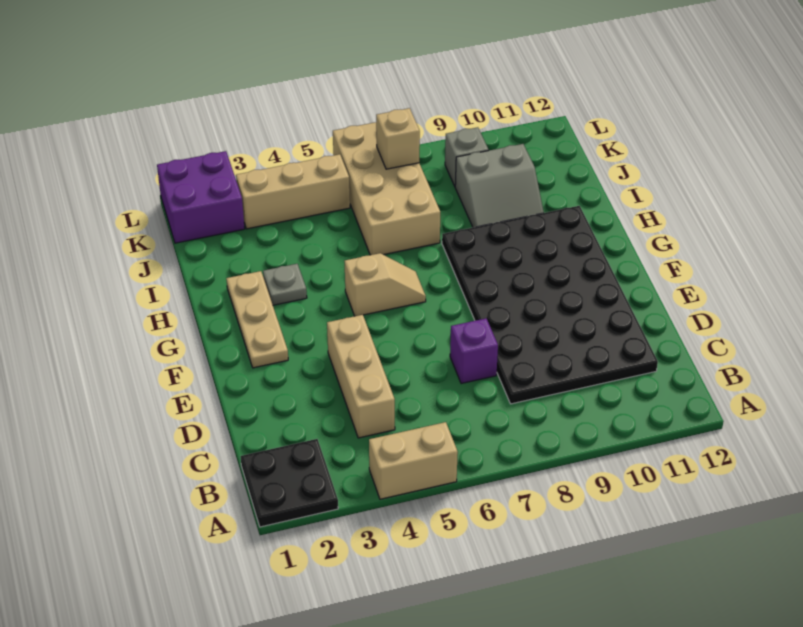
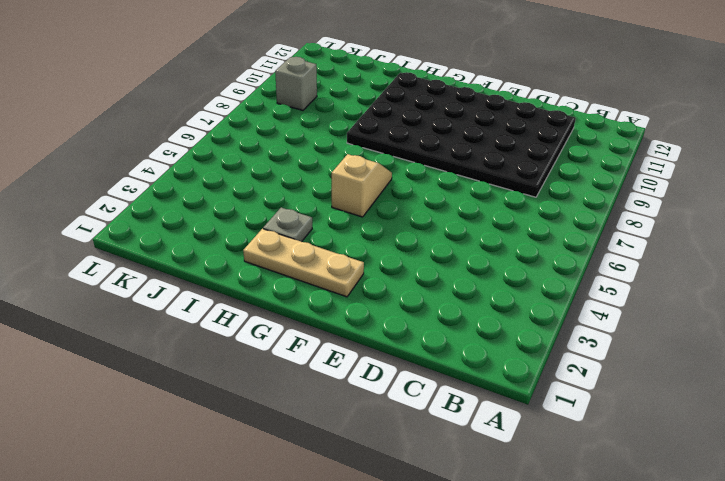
none -> black plate A1:B2 level 1
none -> tan brick A4:A5 level 1
none -> tan brick C4:E4 level 1

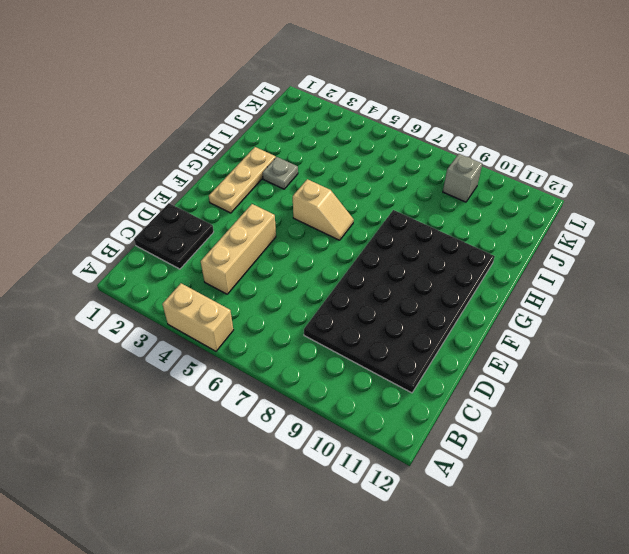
black plate C1:D2 level 1 -> black plate A1:B2 level 1
none -> purple brick D7 level 1
none -> tan brick I6:L7 level 1
none -> grey slope I9:J10 level 1 top J

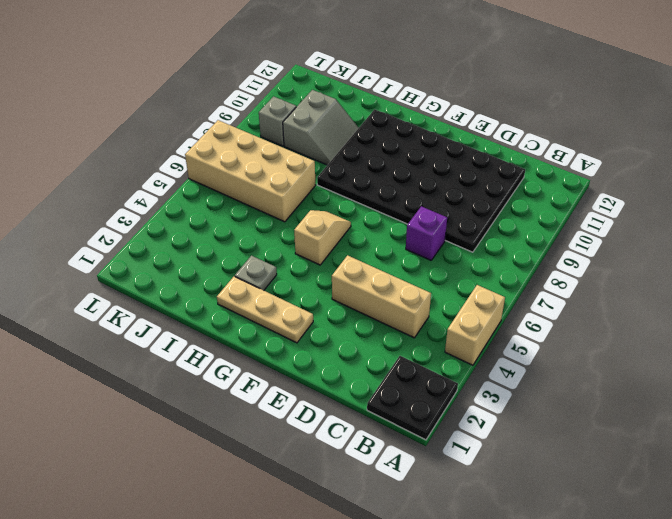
none -> purple brick K1:L2 level 1
none -> tan brick K3:K5 level 1
none -> tan brick K7 level 2

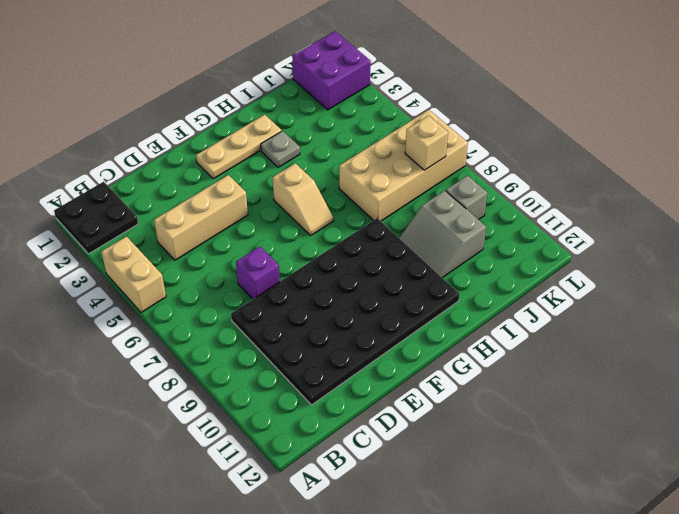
none -> tan brick K3:K5 level 1

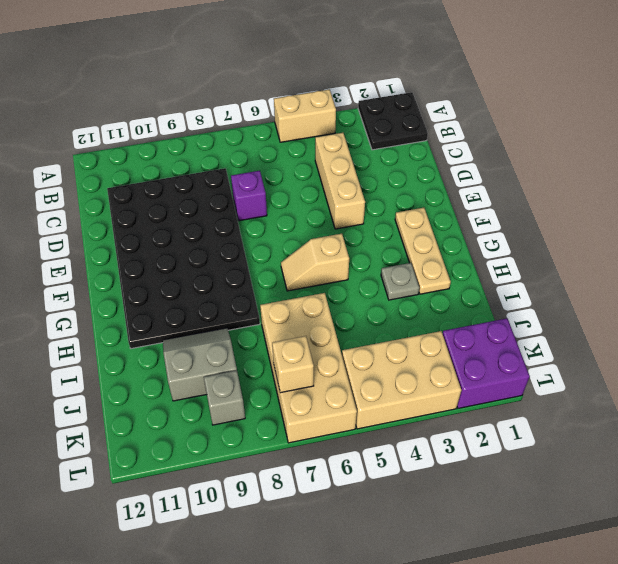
tan brick K3:L5 level 1 -> tan brick K3:K5 level 1

